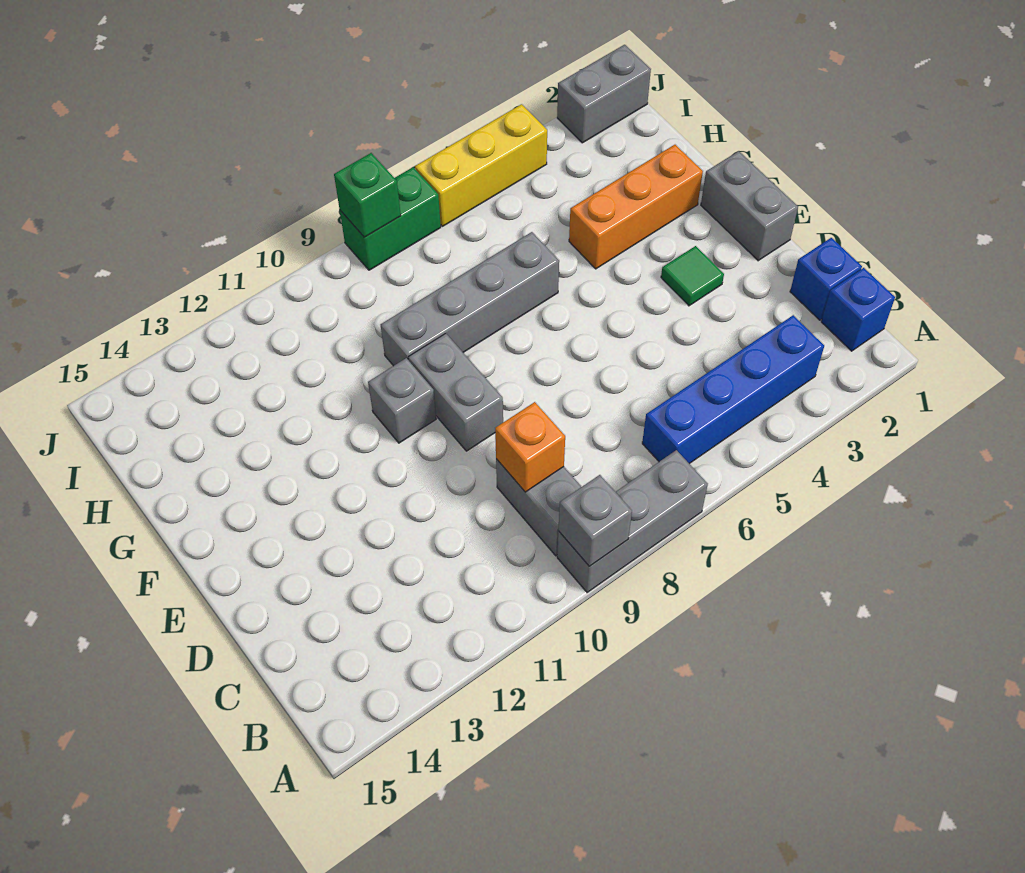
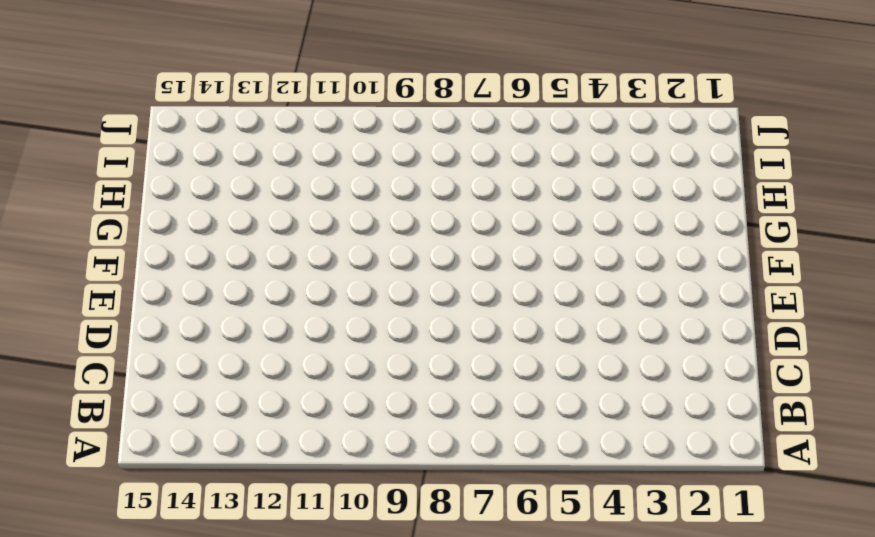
none -> grey brick A7:A9 level 1
none -> blue brick B1 level 1
none -> blue brick B3:B6 level 1

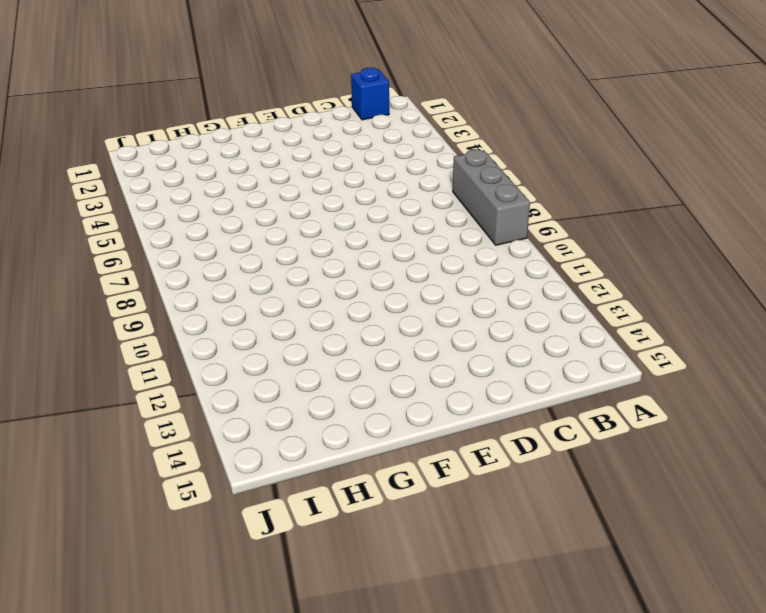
none -> blue brick B3:B6 level 1
none -> grey brick B9:C9 level 1
none -> blue brick C1 level 1

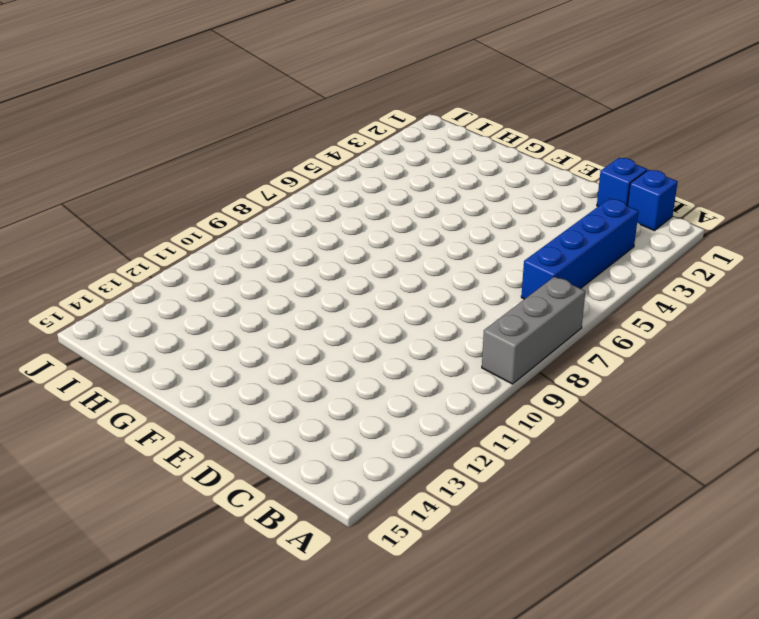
none -> grey brick B9:C9 level 1
none -> grey brick E1:F1 level 1
none -> green tile E3 level 1

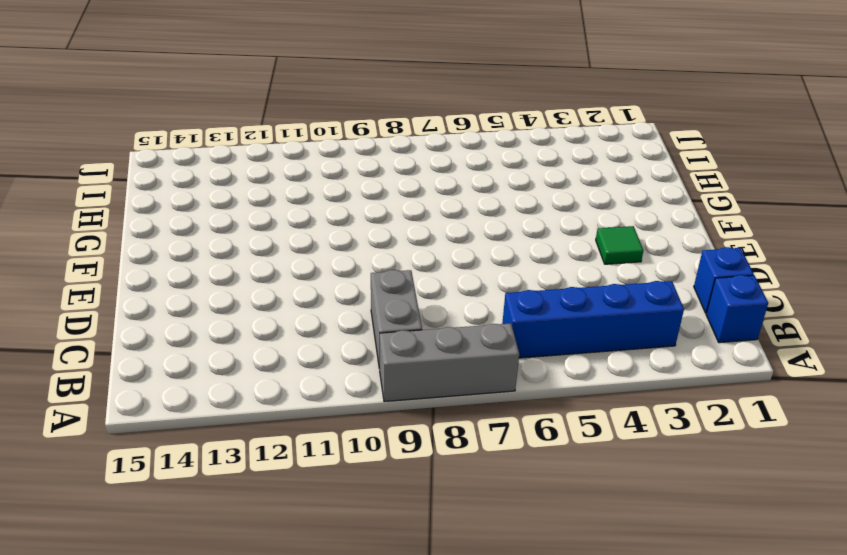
none -> grey brick E1:F1 level 1
none -> grey brick E9:F9 level 1
none -> grey brick F10 level 1

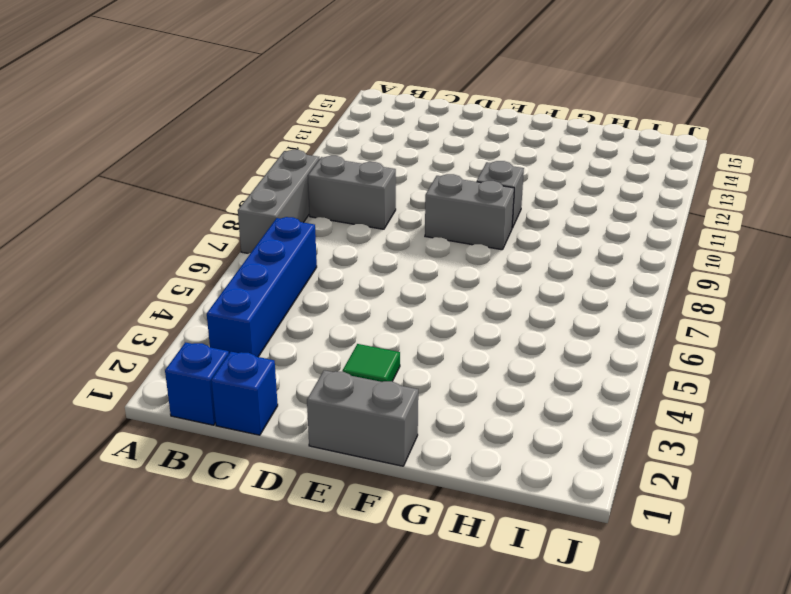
none -> orange brick G2:G4 level 1
none -> grey brick G6:G9 level 1
none -> grey brick J1:J2 level 1

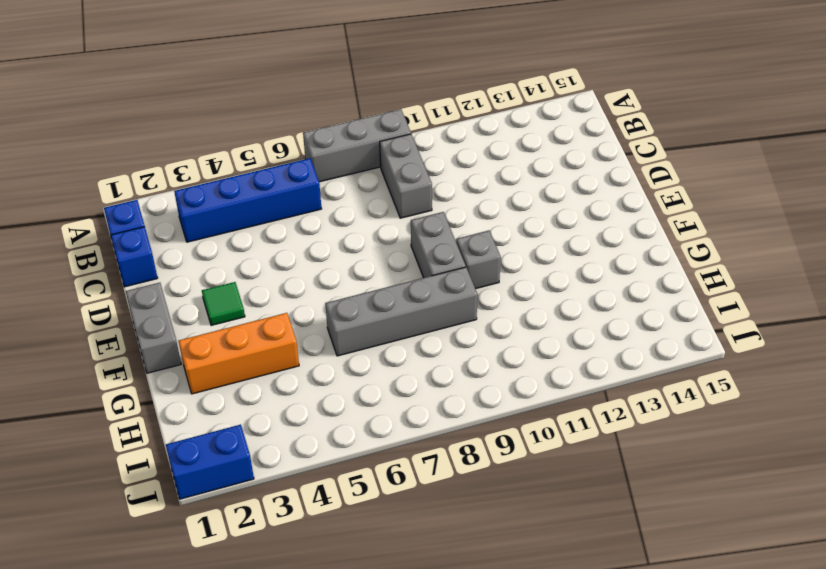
blue brick J1:J2 level 1 -> grey brick J1:J2 level 1
none -> yellow brick J4:J6 level 1
none -> green brick J7:J8 level 1
none -> grey brick A9 level 2

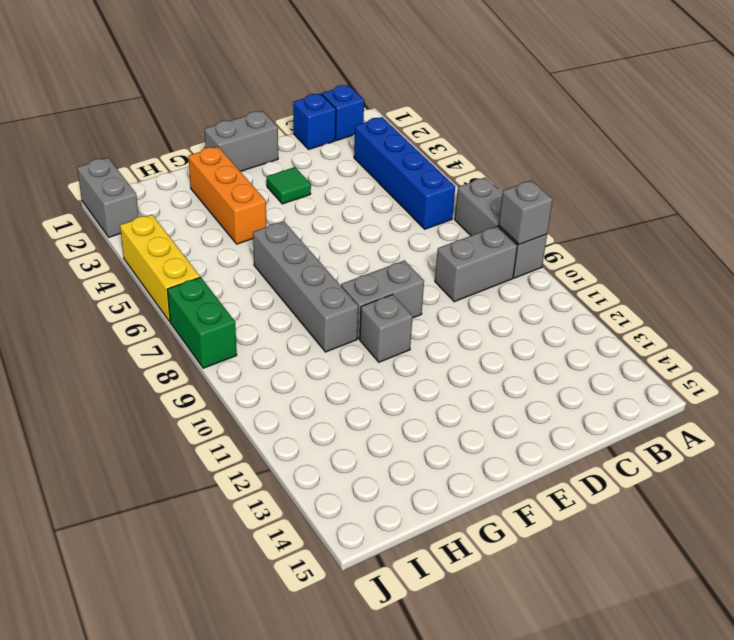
none -> orange brick C9 level 2
none -> green brick J8 level 2

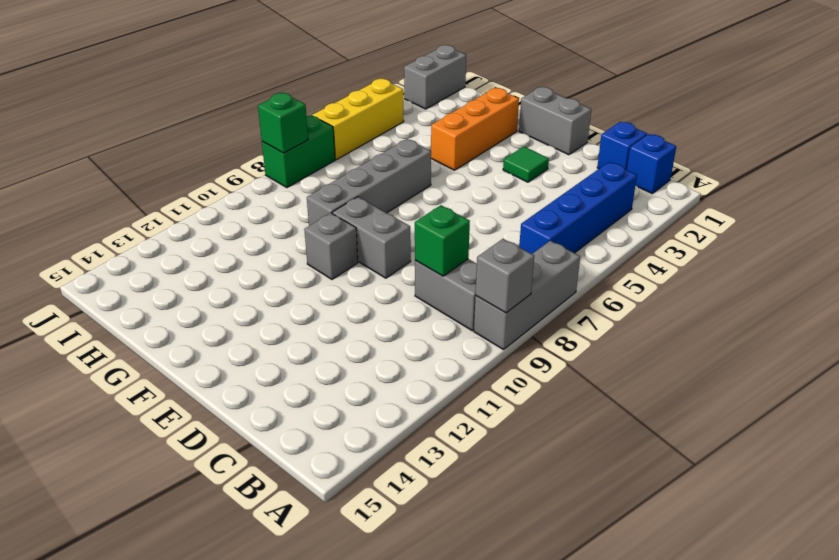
green brick C9 level 2 -> orange brick C9 level 2

